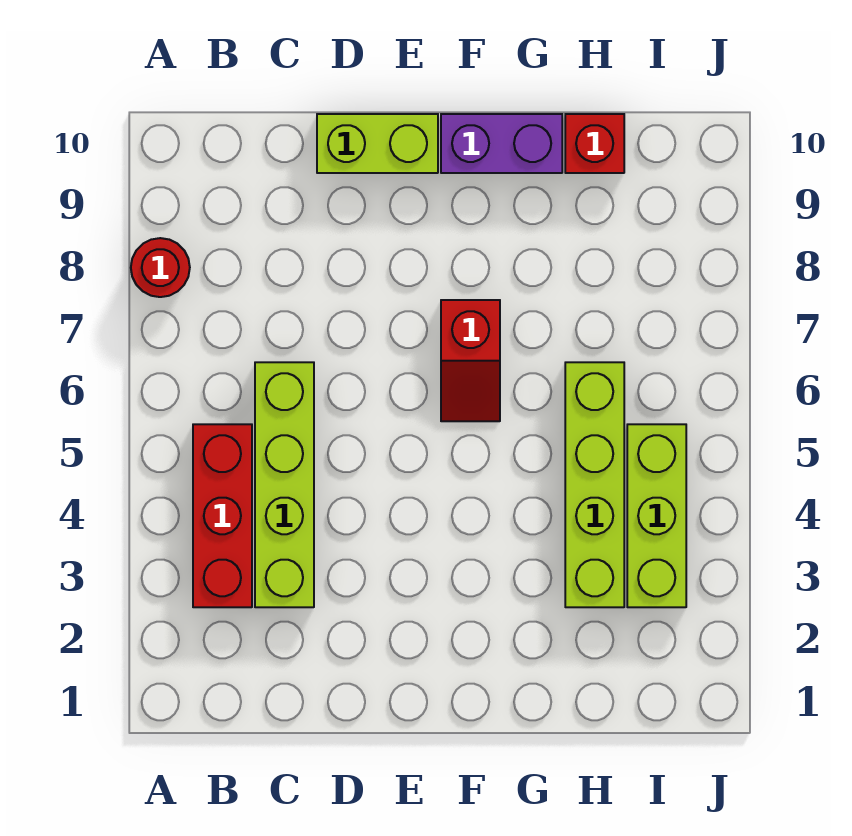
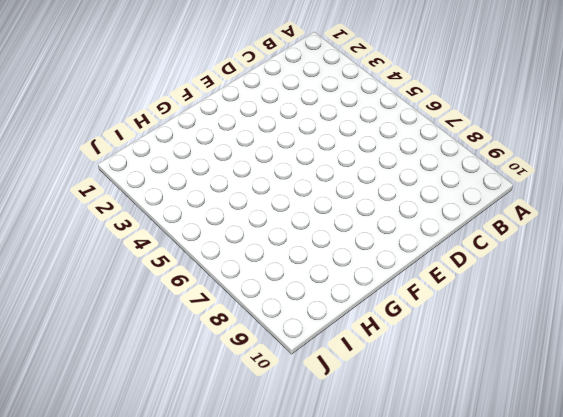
none -> red round brick A8 level 1
none -> red brick B3:B5 level 1

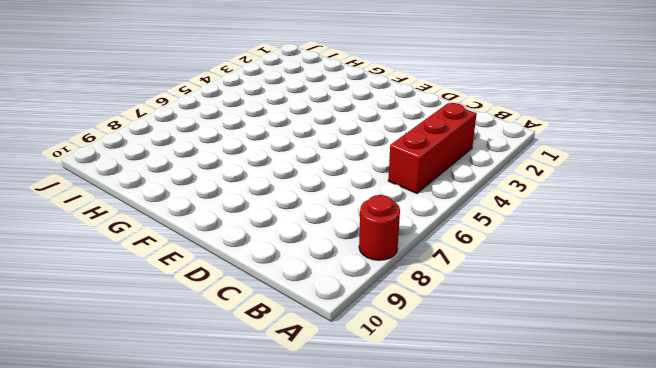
none -> lime brick C3:C6 level 1
none -> lime brick D10:E10 level 1

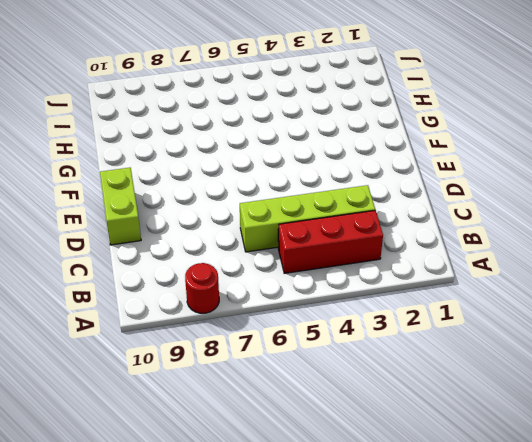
none -> red slope F6:F7 level 1 top 7
none -> purple brick F10:G10 level 1

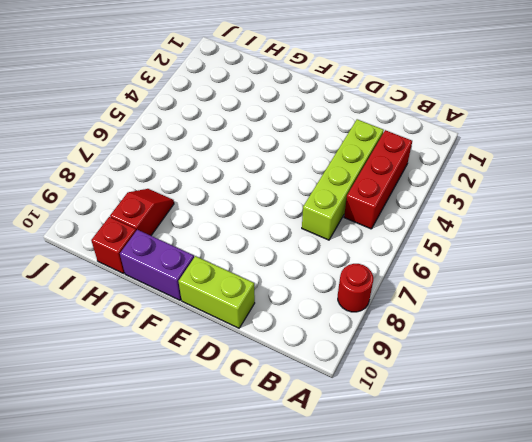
red slope H8:H9 level 1 top 9 -> red slope F6:F7 level 1 top 7
none -> lime brick H3:H6 level 1
none -> lime brick I3:I5 level 1

